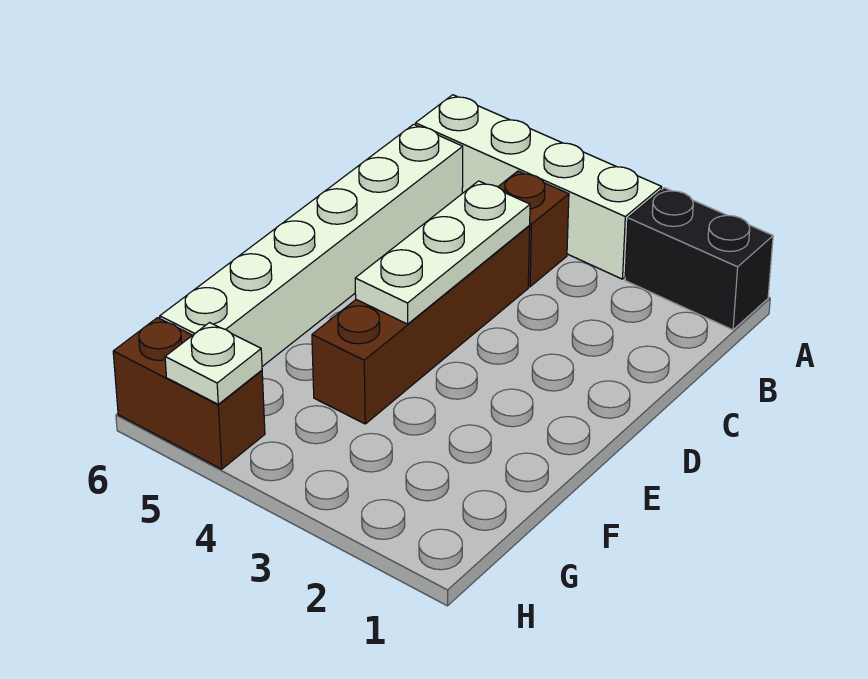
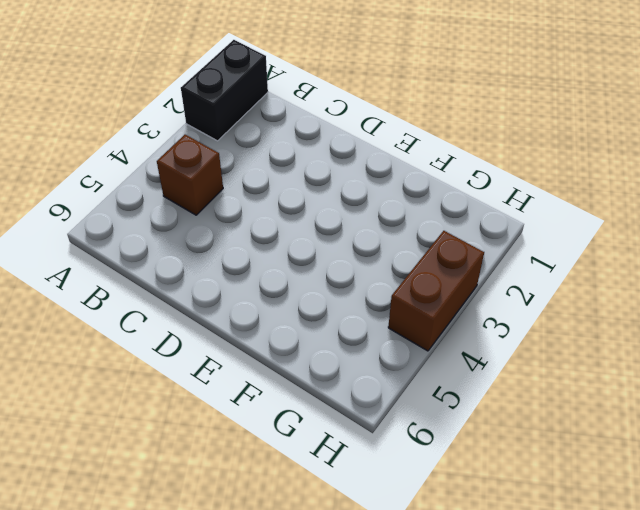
brown brick H3:H4 level 1 -> brown brick H5:H6 level 1
none -> white brick A3:A6 level 1
none -> white brick B6:G6 level 1

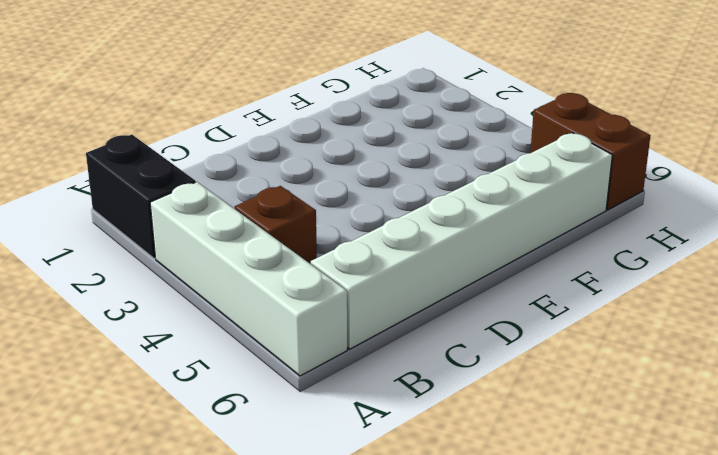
none -> brown brick C4:F4 level 1
none -> white plate C4:E4 level 2

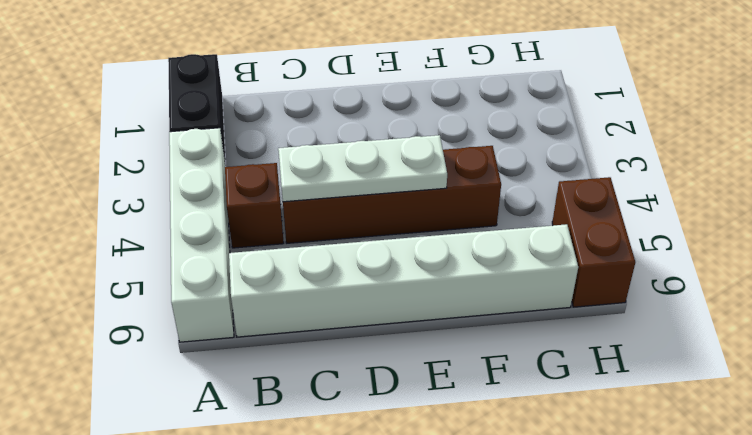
none -> white plate H5 level 2

